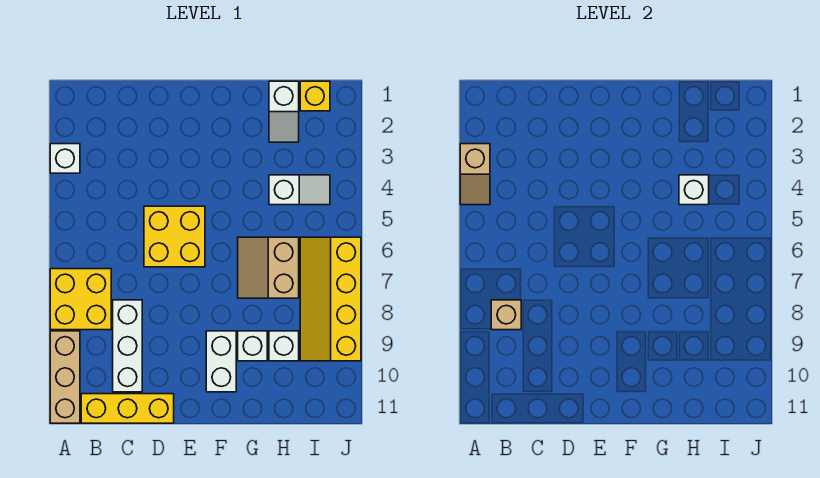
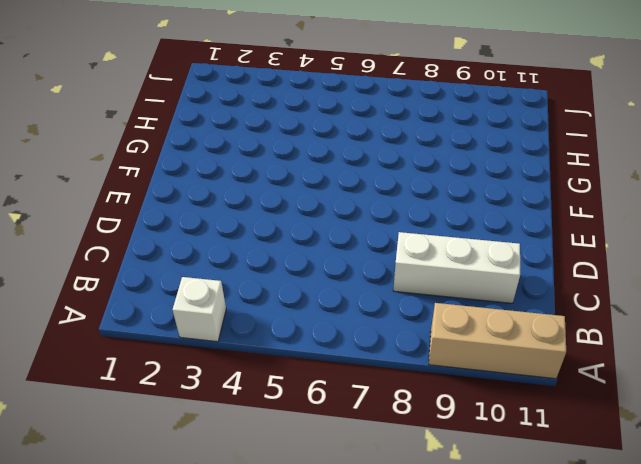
none -> yellow brick A7:B8 level 1
none -> yellow brick B11:D11 level 1
none -> yellow brick D5:E6 level 1

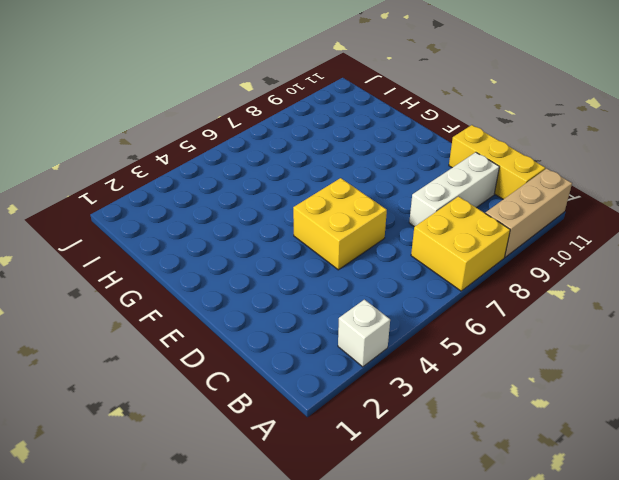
none -> white brick F9:F10 level 1
none -> tan slope G6:H7 level 1 top H
none -> white brick G9 level 1

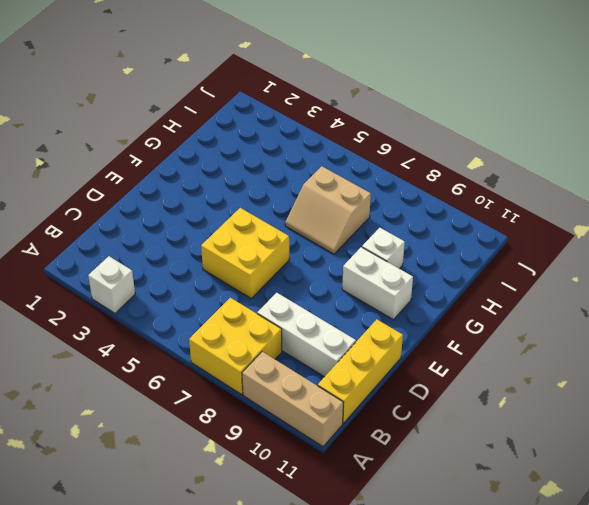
none -> white slope H1:H2 level 1 top 1
none -> white slope H4:I4 level 1 top H
none -> white brick H9 level 1

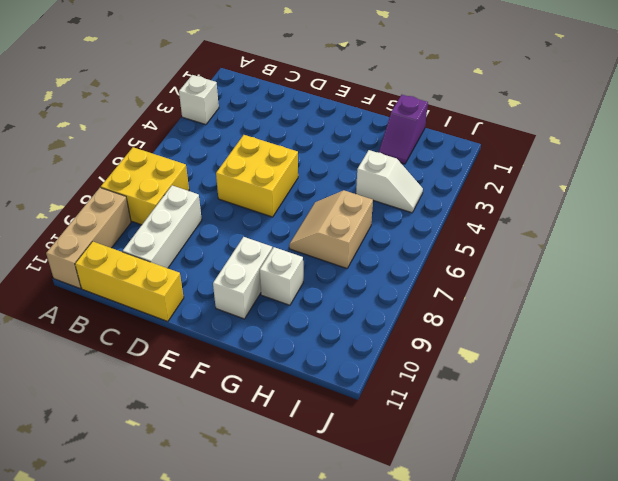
purple slope H1:H2 level 1 top 1 -> white slope H1:H2 level 1 top 1
none -> white brick H9 level 1
none -> yellow brick I1 level 1
none -> yellow slope I6:J9 level 1 top J

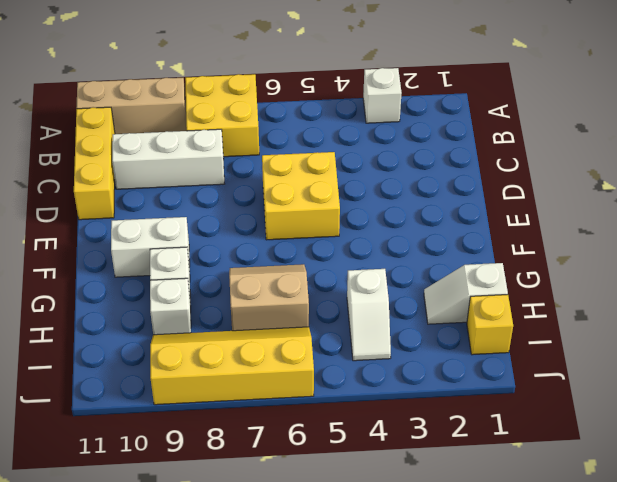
none -> tan slope A3:A4 level 2 top 3
none -> tan brick B8 level 2
none -> white brick H4 level 2

